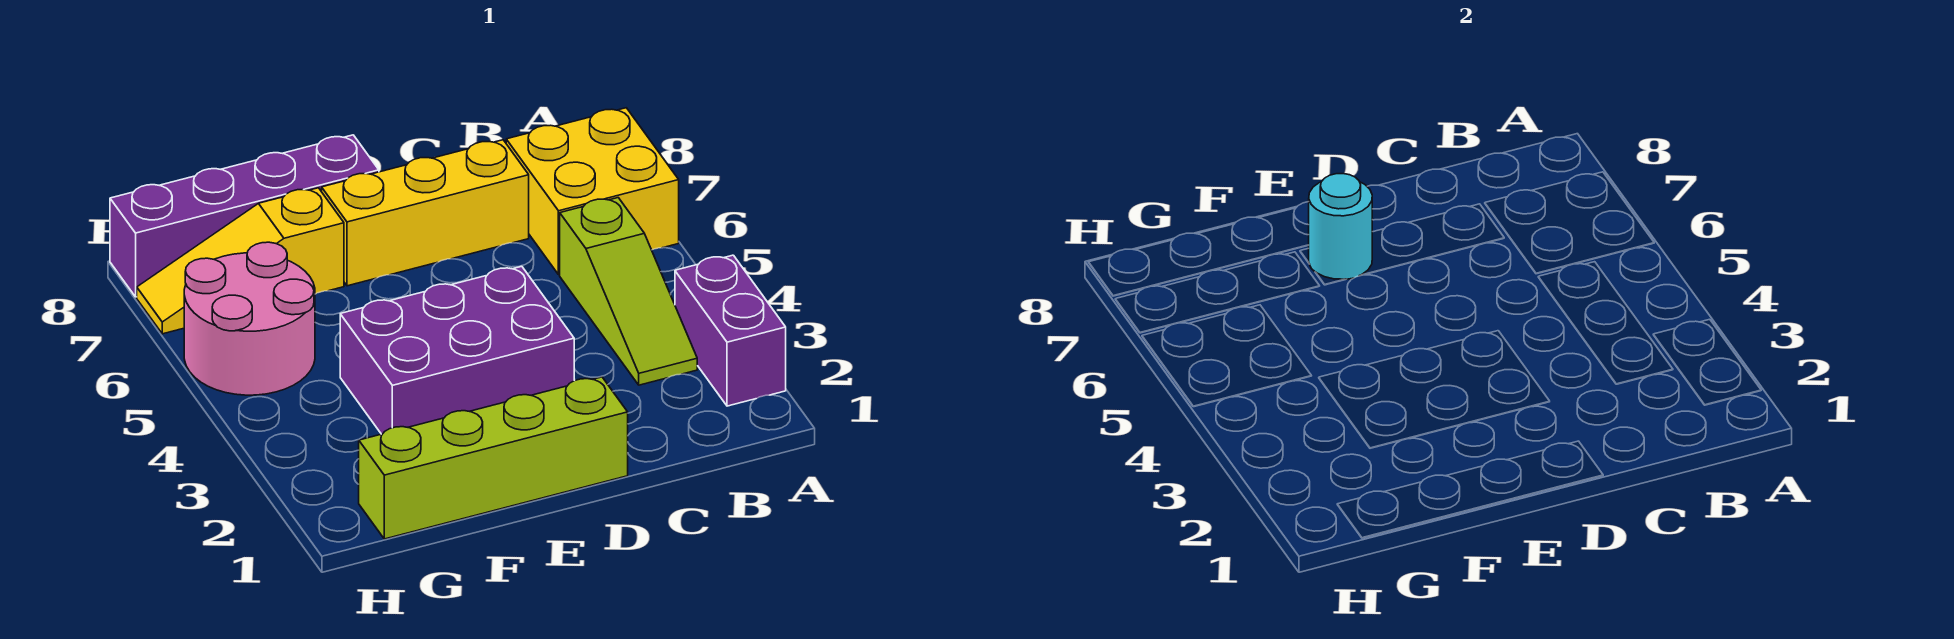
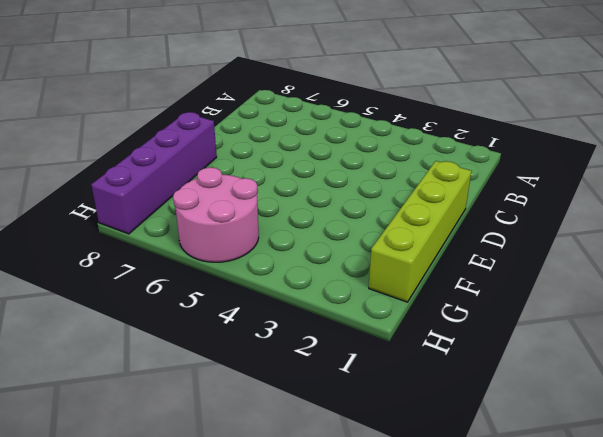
none -> purple brick A2:A3 level 1
none -> yellow brick A6:B7 level 1

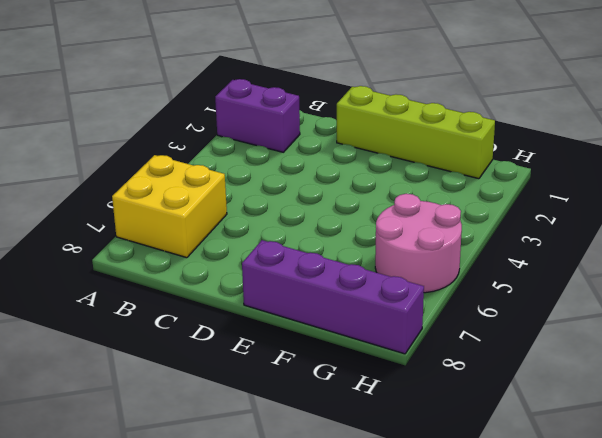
purple brick A2:B2 level 1 -> purple brick A2:A3 level 1
none -> lime slope B3:B5 level 1 top 5
none -> yellow brick C7:E7 level 1

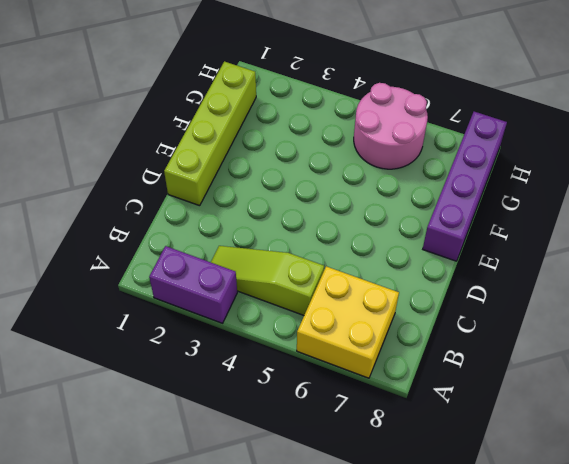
none -> yellow brick C7:E7 level 1
none -> purple brick D3:F4 level 1

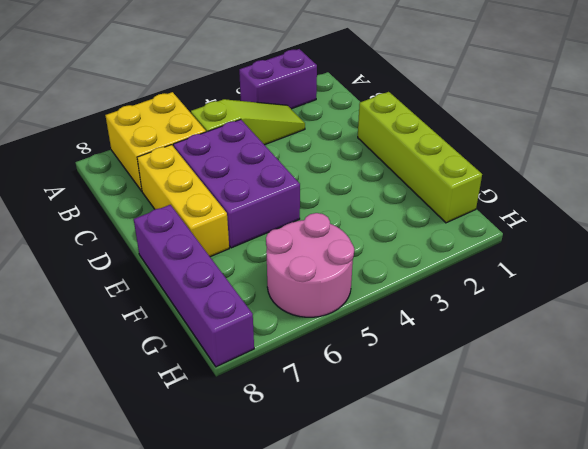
purple brick C5:E6 level 1 -> purple brick D3:F4 level 1
none -> yellow slope F7:H7 level 1 top F
none -> cyan round brick E7 level 2

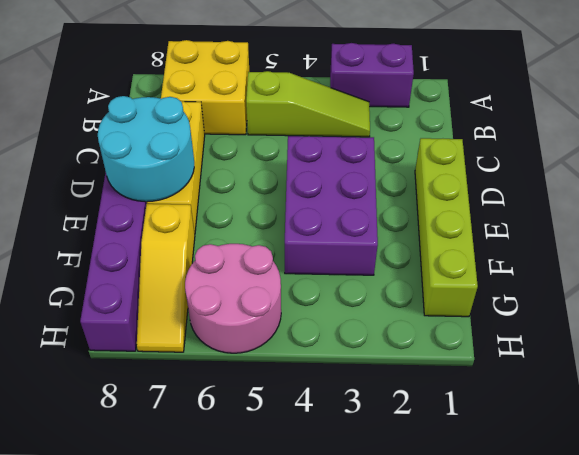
cyan round brick D7:E8 level 2 -> cyan round brick E7 level 2

